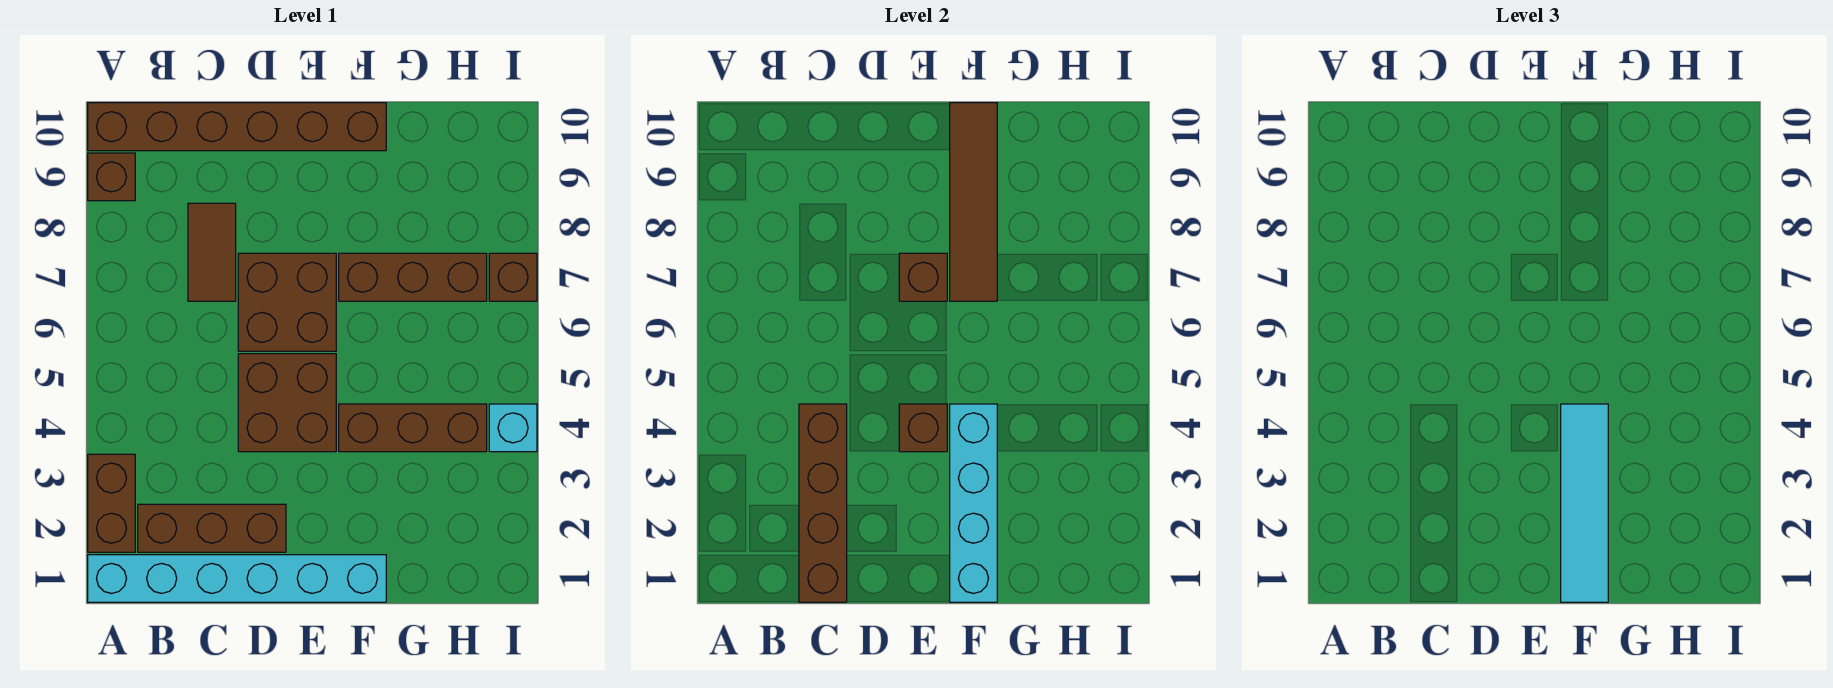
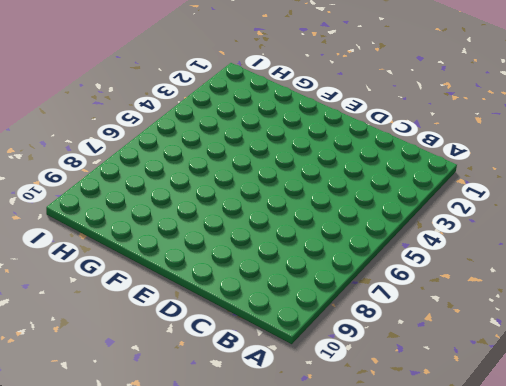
none -> cyan brick A1:F1 level 1
none -> brown brick A2:A3 level 1
none -> brown brick A9 level 1

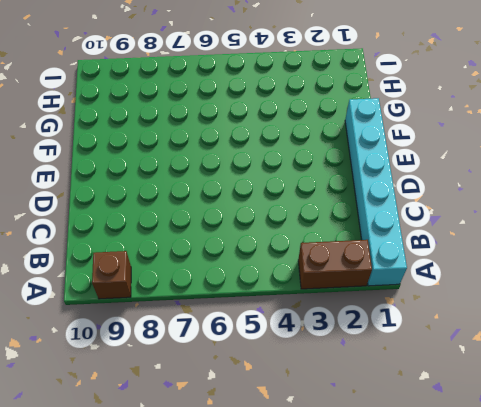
none -> brown brick A10:F10 level 1
none -> brown brick B2:D2 level 1
none -> brown tile C7:C8 level 1

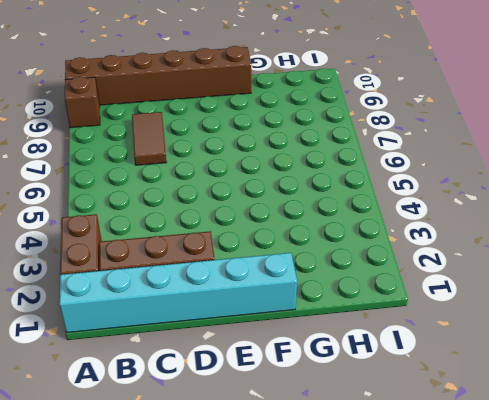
none -> brown brick D4:E5 level 1
none -> brown brick D6:E7 level 1
none -> brown brick F4:H4 level 1

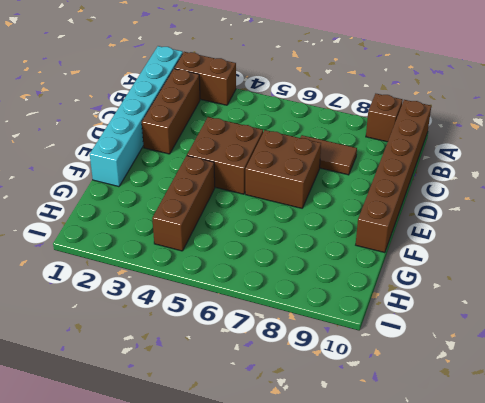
none -> brown brick F7:H7 level 1
none -> cyan brick I4 level 1
none -> brown brick I7 level 1

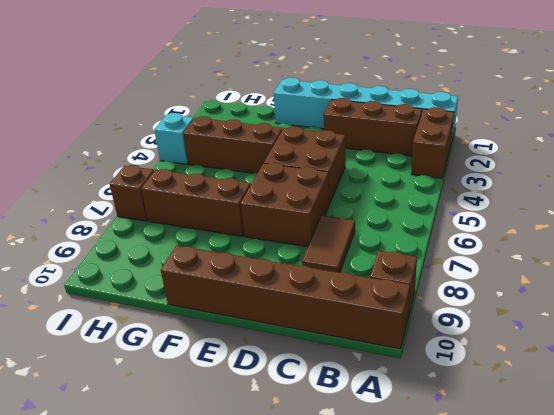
none -> brown brick C1:C4 level 2
none -> brown brick E4 level 2
none -> brown brick E7 level 2

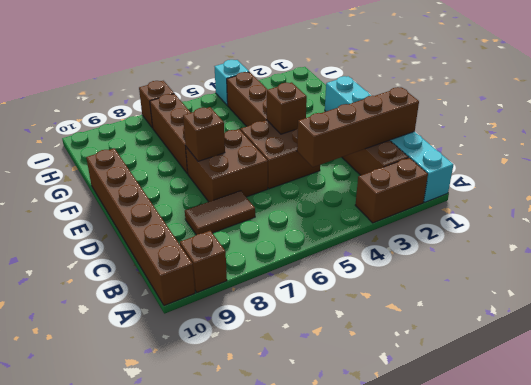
none -> cyan brick F1:F4 level 2
none -> brown tile F7:F10 level 2
none -> cyan tile F1:F4 level 3

